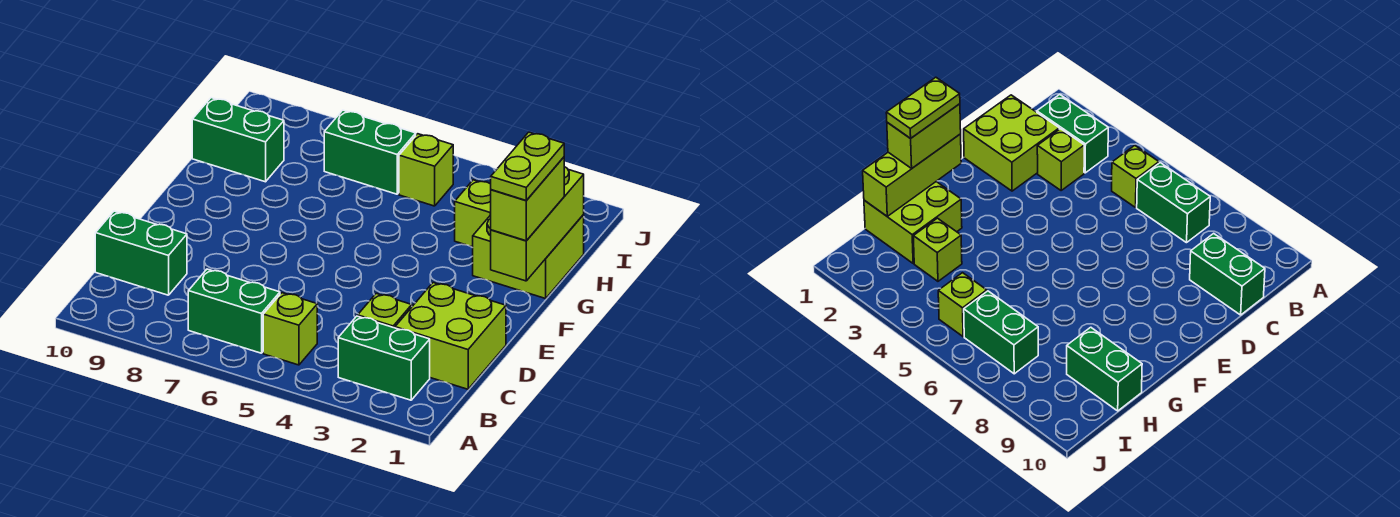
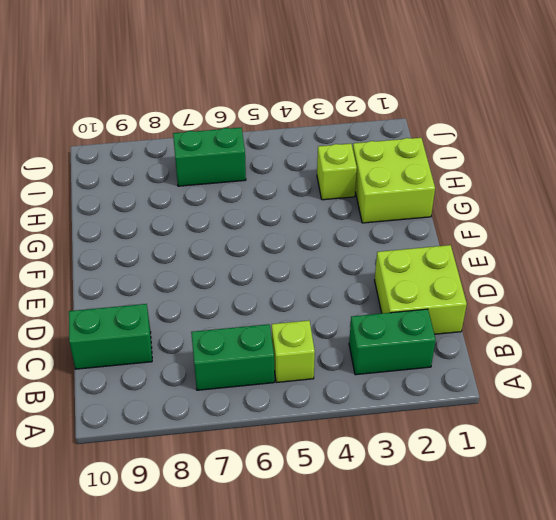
none -> lime brick C3 level 1
none -> green brick H9:H10 level 1
none -> lime brick I5 level 1

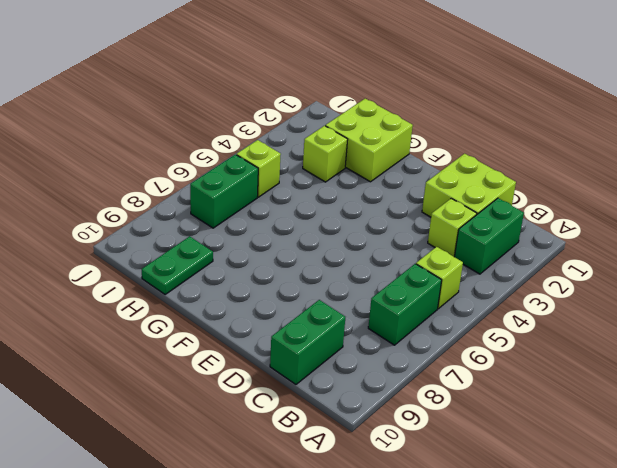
green plate H9:H10 level 1 -> green brick H9:H10 level 1
none -> lime brick F1:H1 level 2
none -> lime brick F1:G1 level 3
none -> lime plate F1:G1 level 4

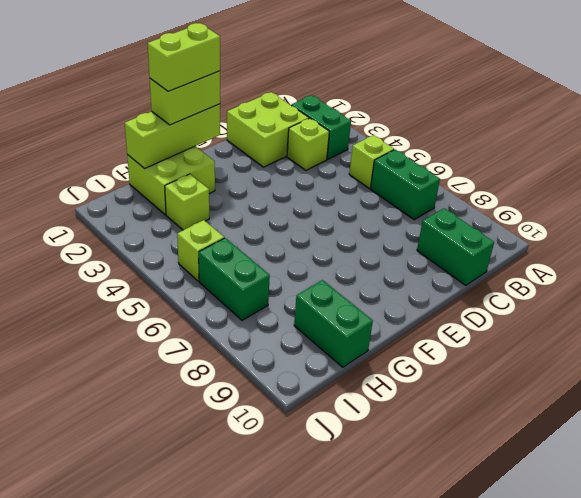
lime brick F1:G1 level 4 -> lime plate F1:G1 level 4

